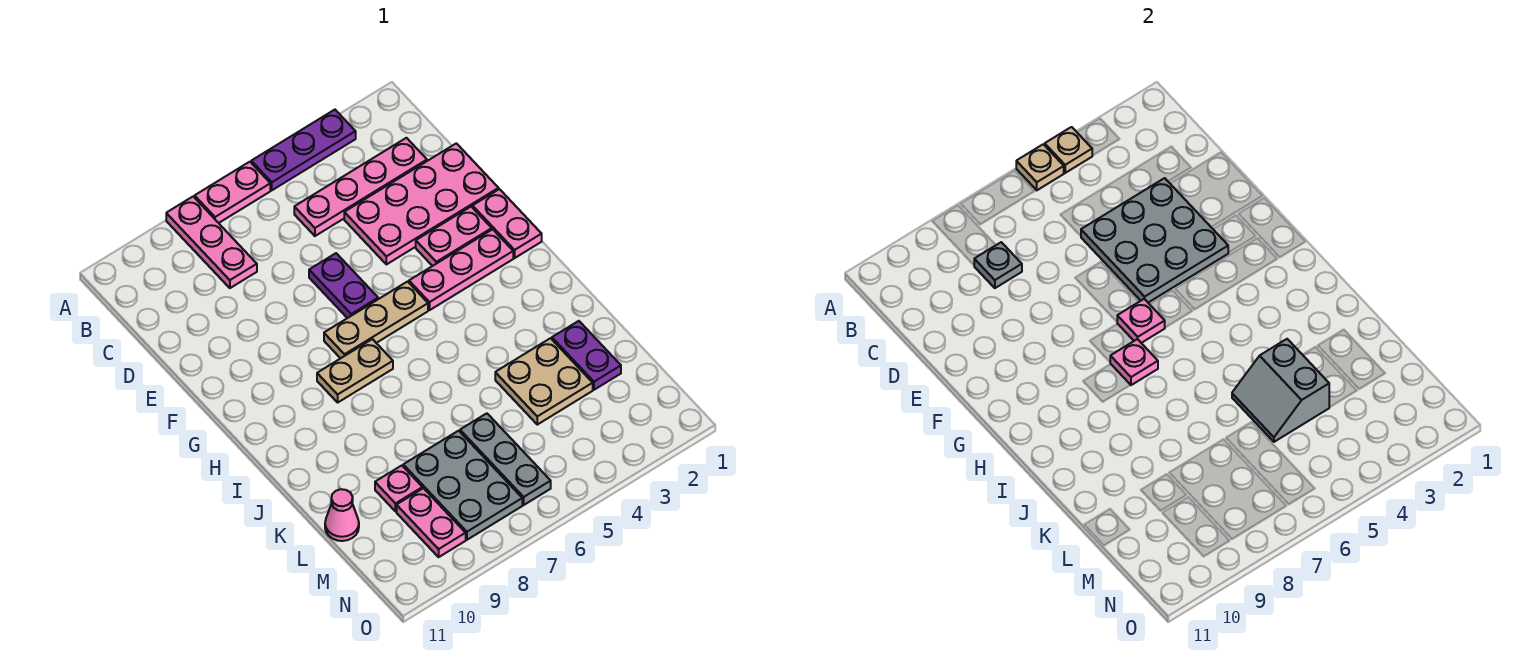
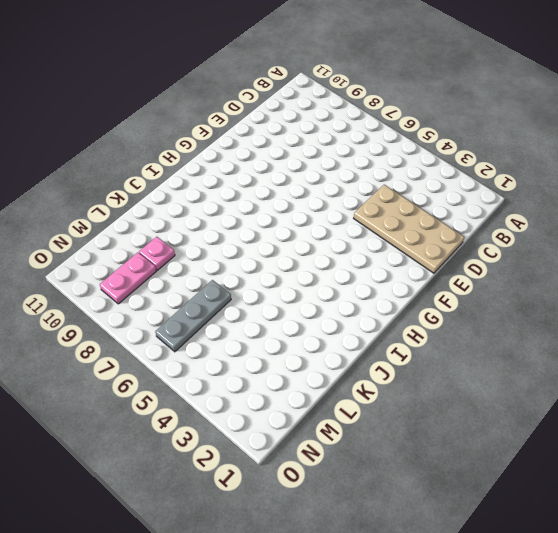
tan plate D1:E4 level 1 -> pink plate D1:E4 level 1
none -> purple plate A3:A5 level 1
none -> pink plate A6:A7 level 1
none -> pink plate A8:C8 level 1

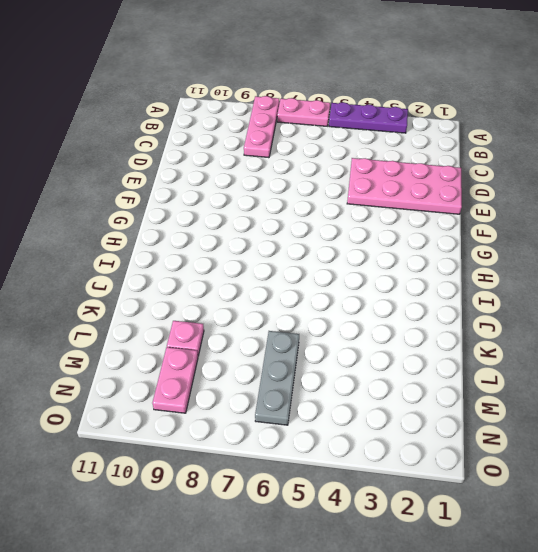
none -> pink plate C2:C5 level 1
none -> purple plate E6:F6 level 1
none -> pink plate F1:G1 level 1

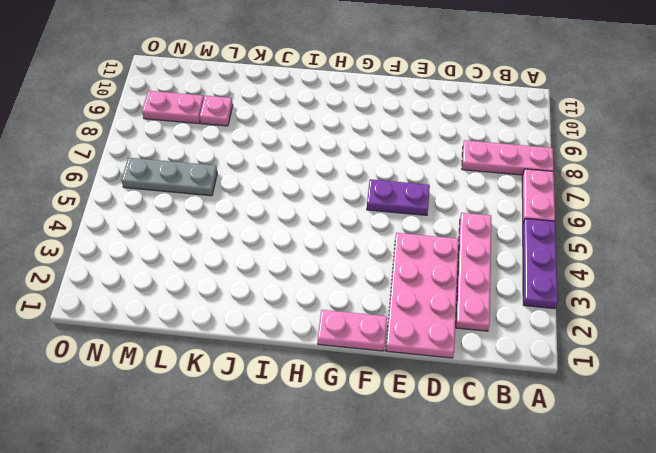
none -> pink plate F2:F3 level 1
none -> pink plate G2:G4 level 1
none -> tan plate G5:G7 level 1

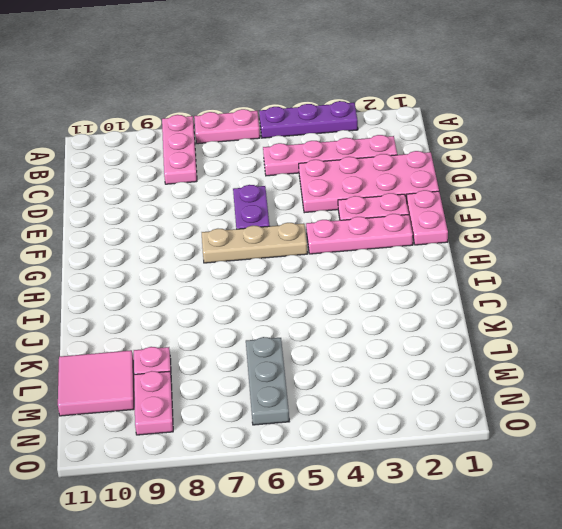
pink tile L10:M11 level 1 -> pink cone L11 level 1
none -> tan plate H7:H8 level 1
none -> purple plate K2:L2 level 1
none -> tan plate K3:L4 level 1

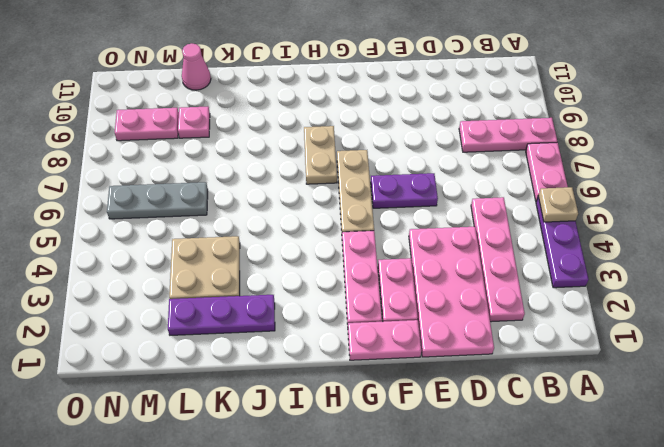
purple plate J2:L2 level 1 -> purple plate K2:L2 level 1
none -> grey plate L7:N8 level 1
none -> tan plate A4 level 2
none -> grey plate C8 level 2

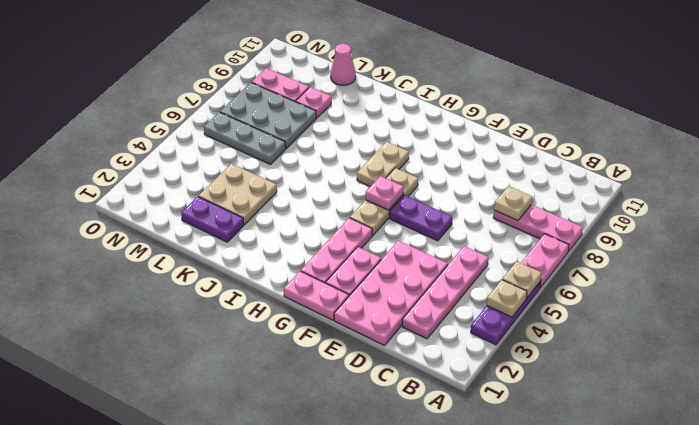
tan plate C8 level 2 -> grey plate C8 level 2
none -> grey plate D3:F5 level 2
none -> pink plate H7 level 2
none -> grey slope K4:L5 level 2 top 4

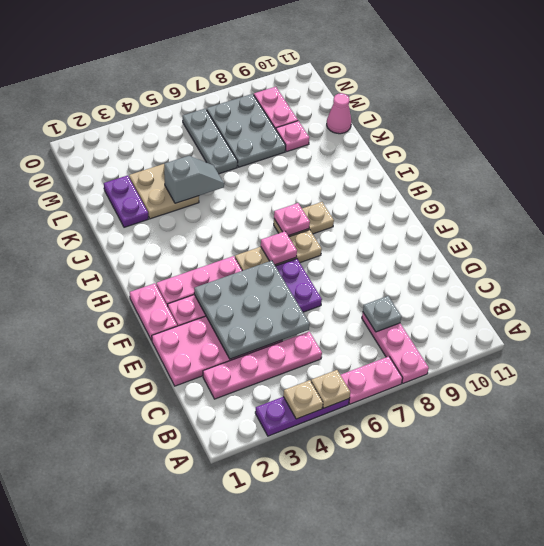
grey slope K4:K5 level 2 top 4 -> grey slope K4:L5 level 2 top 4

